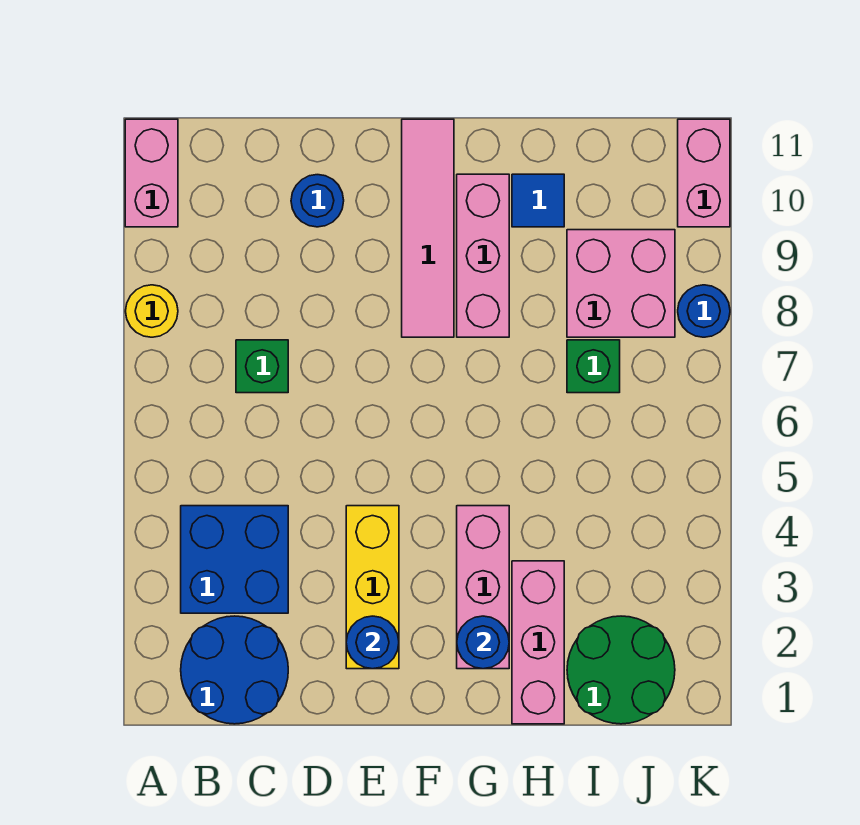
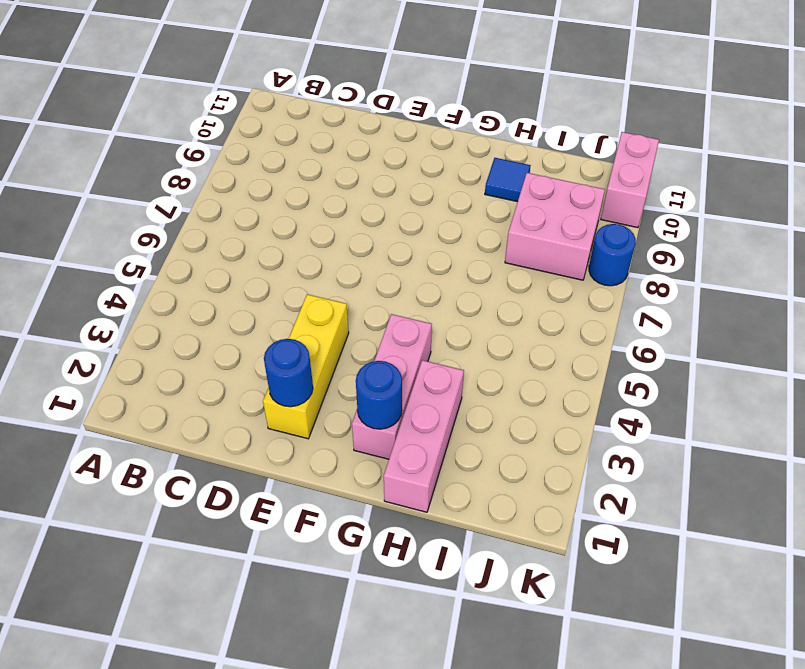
none -> yellow round brick A8 level 1
none -> pink brick A10:A11 level 1
none -> blue round brick B1:C2 level 1

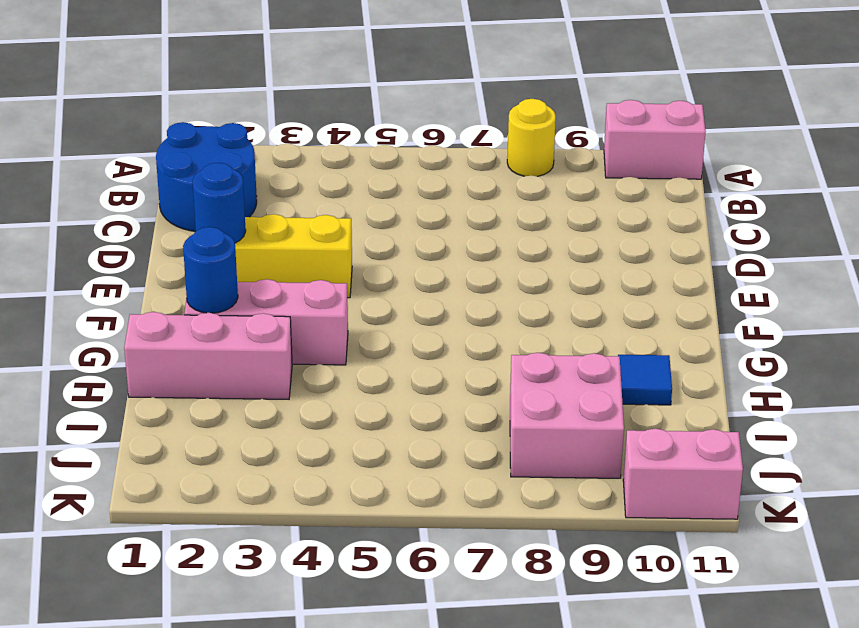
none -> blue brick B3:C4 level 1
none -> green brick C7 level 1
none -> blue round brick D10 level 1

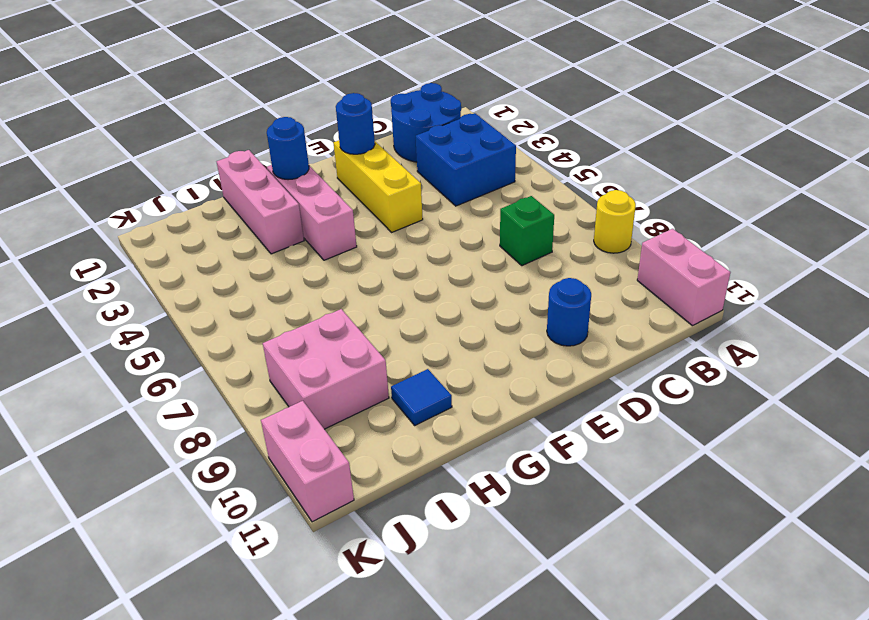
none -> pink tile F8:F11 level 1
none -> pink brick G8:G10 level 1
none -> green round brick I1:J2 level 1

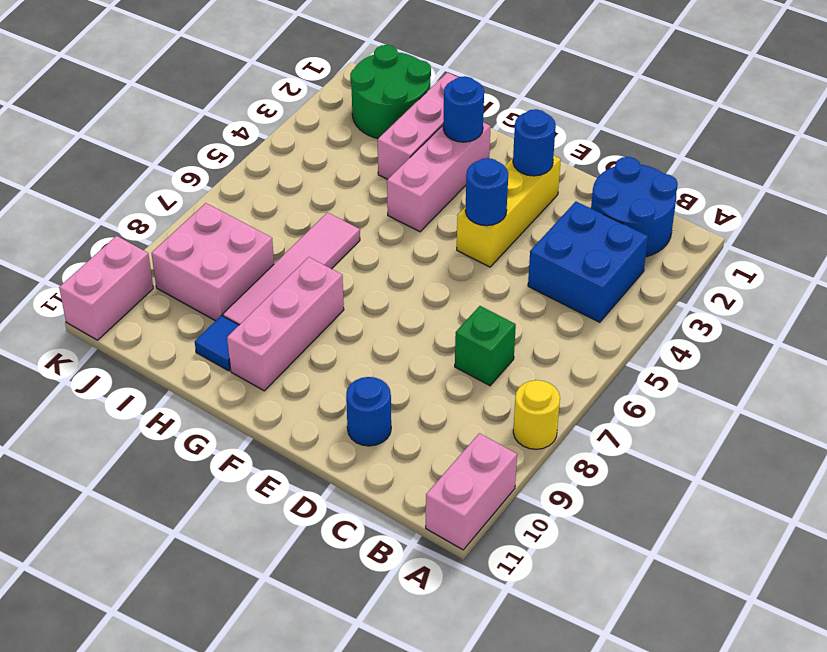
blue round brick E4 level 2 -> blue round brick K8 level 1
pink tile H6:H9 level 1 -> pink tile F8:F11 level 1
none -> green brick I7 level 1

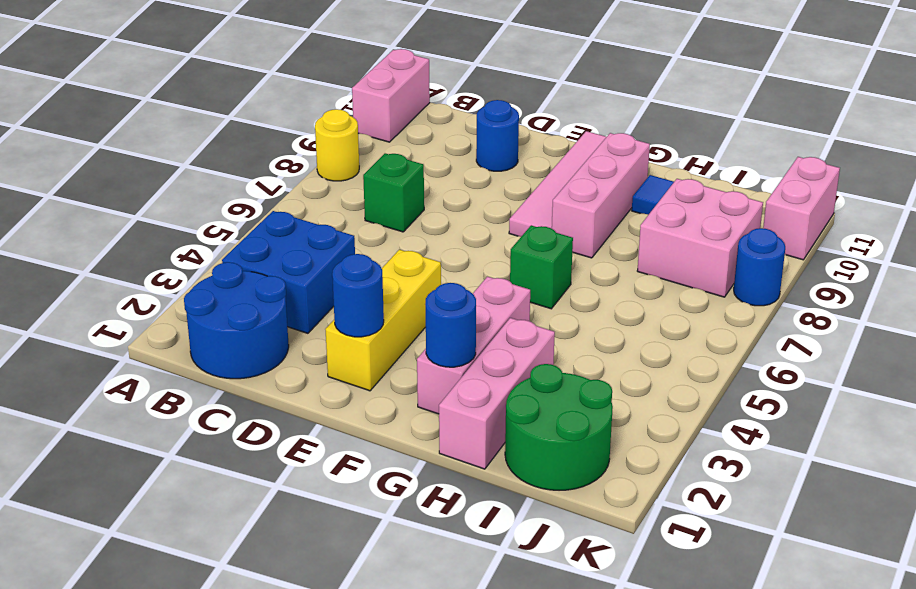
green brick G6 level 1 -> green brick I7 level 1

